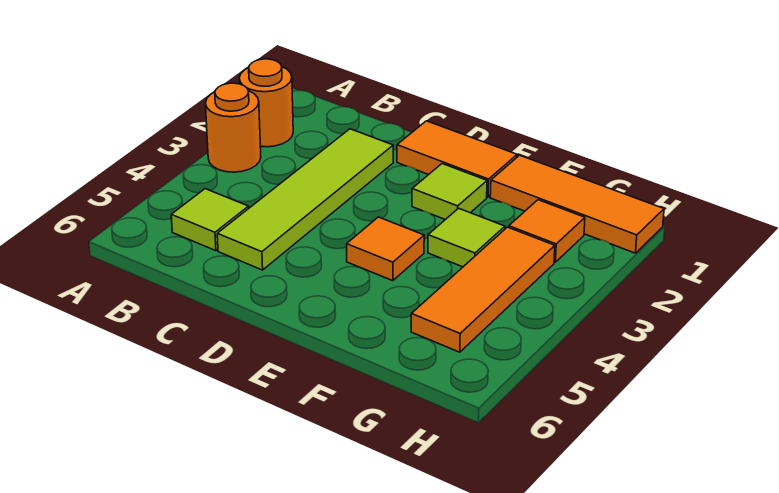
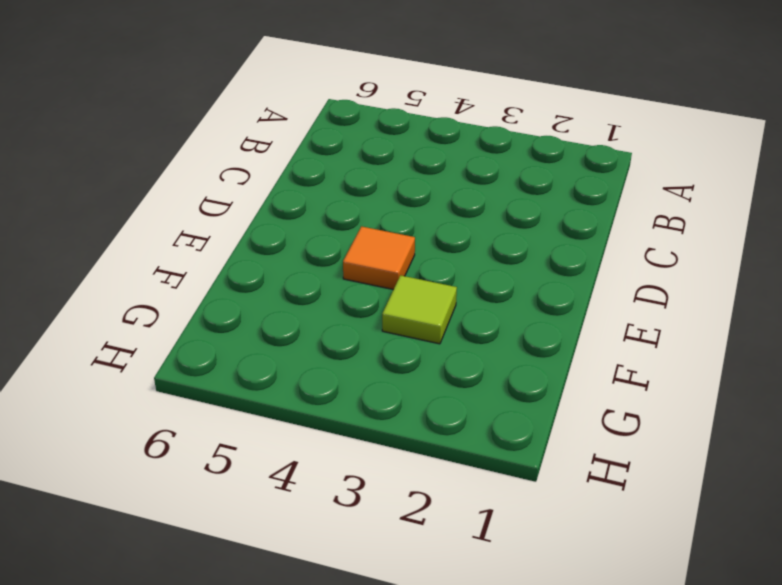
none -> orange round brick A2 level 1
none -> orange round brick A3 level 1

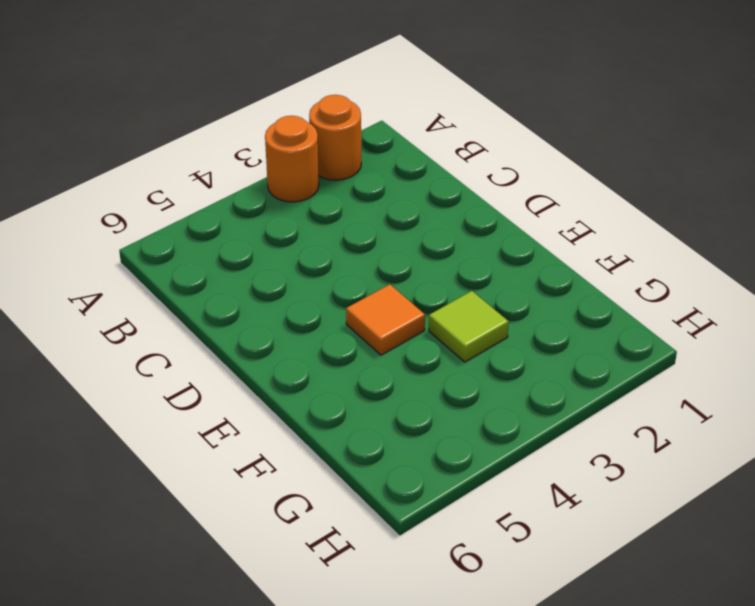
none -> lime tile B5 level 1
none -> lime tile C2:C5 level 1

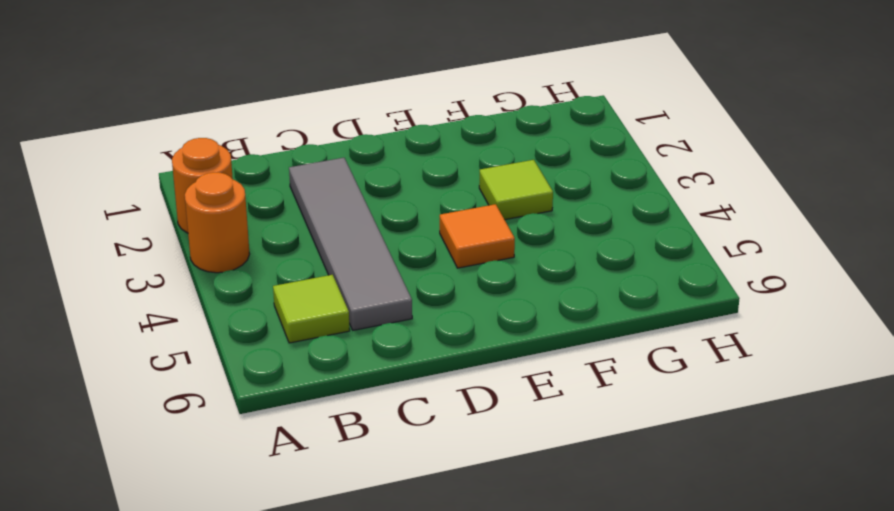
grey tile C2:C5 level 1 -> lime tile C2:C5 level 1
none -> orange tile D1:E1 level 1
none -> lime tile E2 level 1

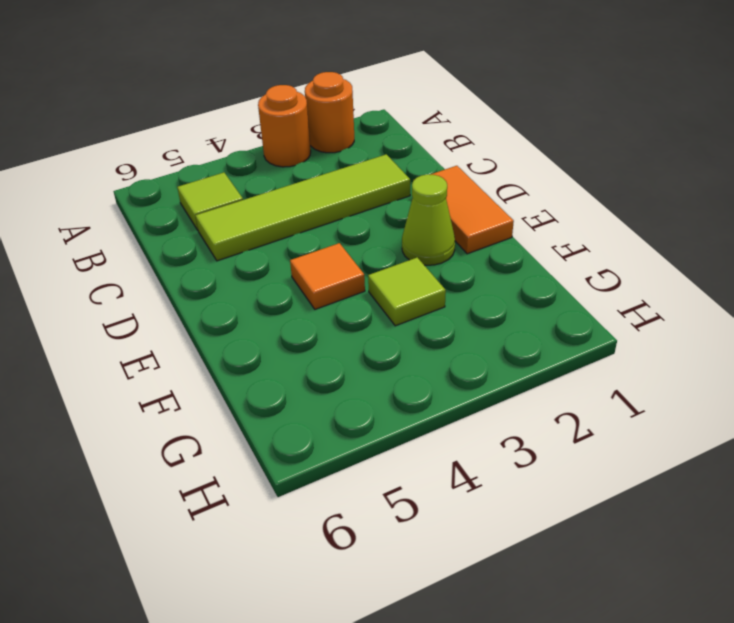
lime cone E2 level 1 -> lime tile E2 level 1
none -> orange tile F1:H1 level 1
none -> orange tile G2 level 1

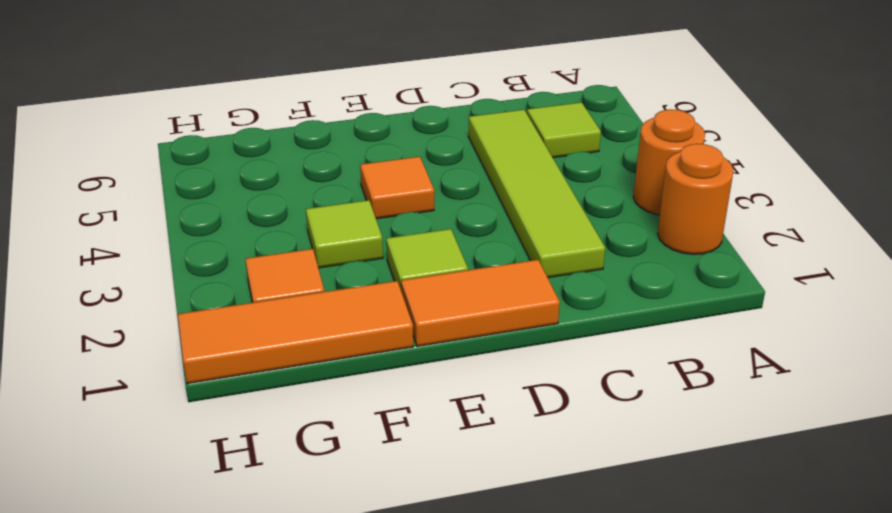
none -> orange tile G3:G5 level 1

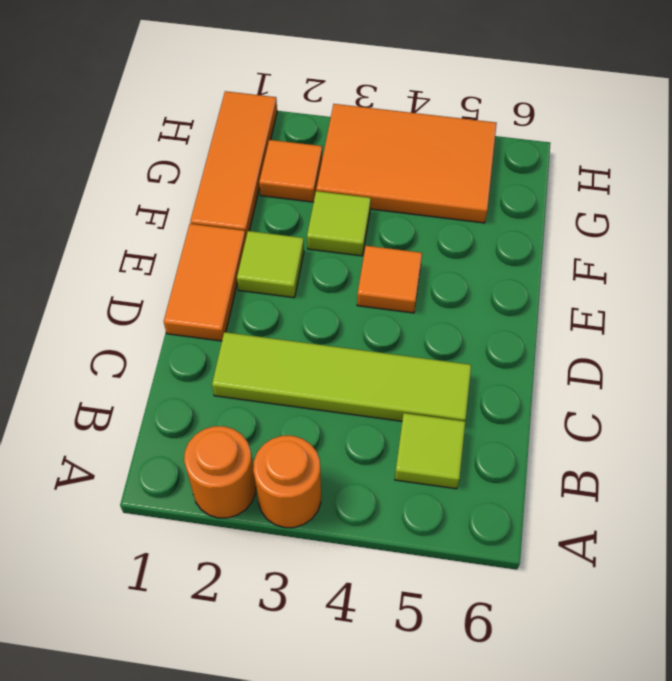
orange tile G3:H5 level 1 -> orange tile G3:G5 level 1

